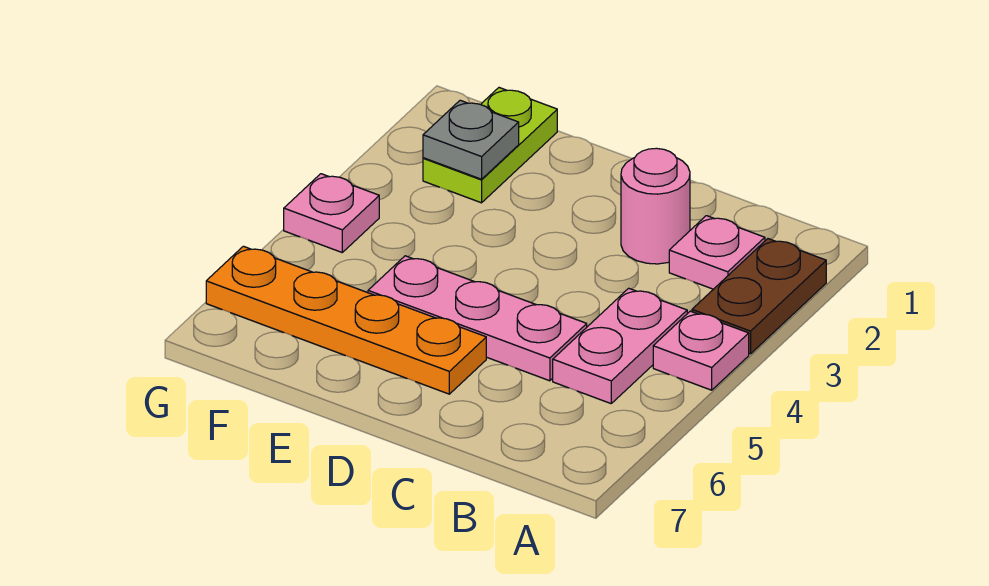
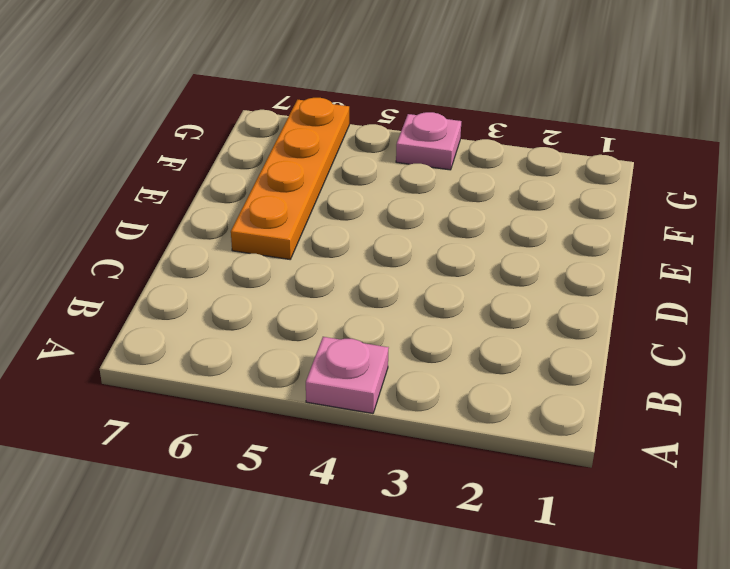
none -> brown plate A2:A3 level 1
none -> pink plate B2 level 1

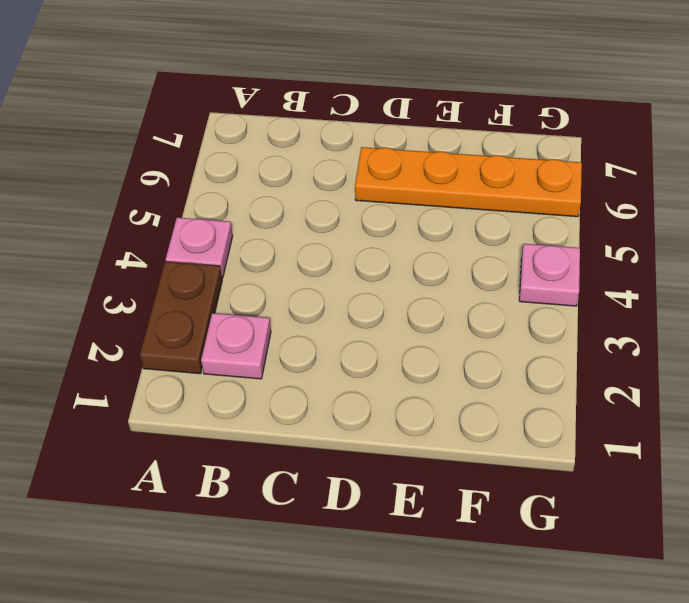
none -> pink plate B4:B5 level 1
none -> pink round brick C2 level 1

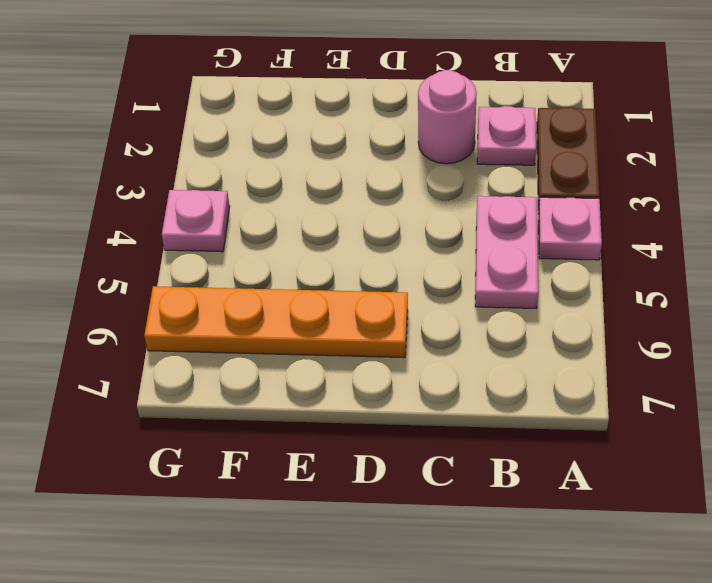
none -> pink plate C5:E5 level 1
none -> lime plate F1:F2 level 1

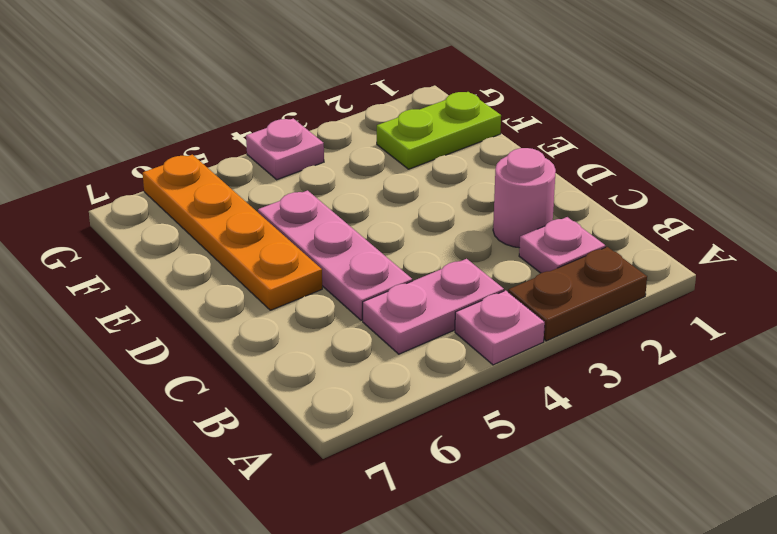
none -> grey plate F2 level 2

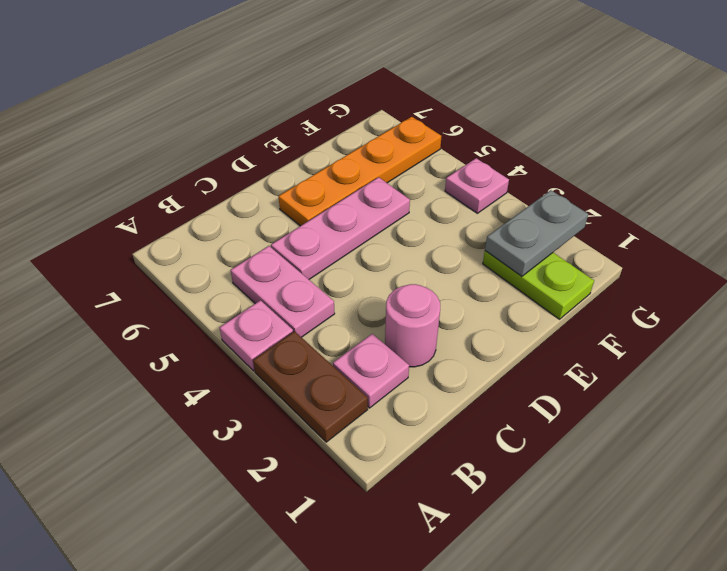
grey plate F2:G2 level 2 -> grey plate F2 level 2

